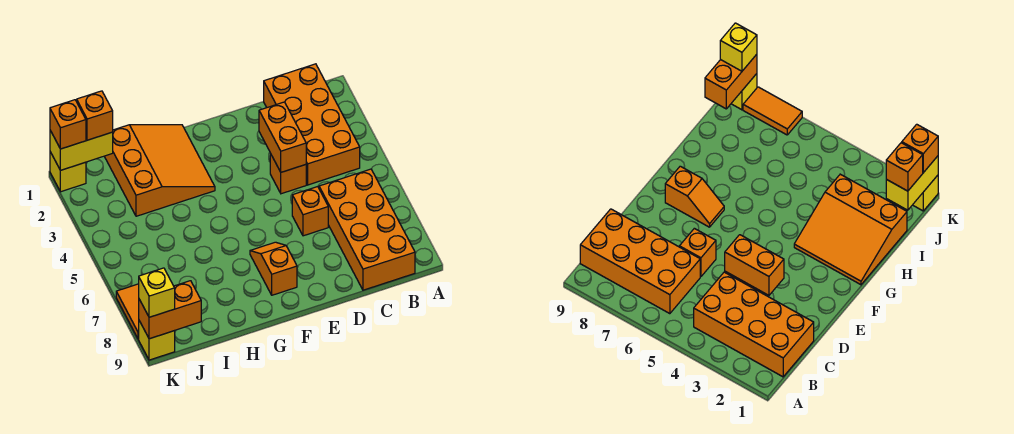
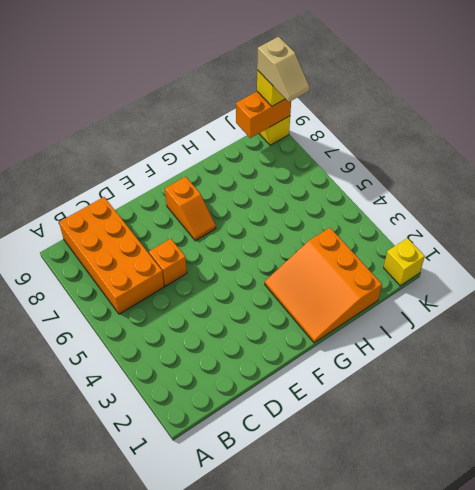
tan slope K8:K9 level 4 top 9 -> none
none -> orange brick B1:C4 level 1
none -> orange brick D4 level 1
none -> orange tile K7:K8 level 1

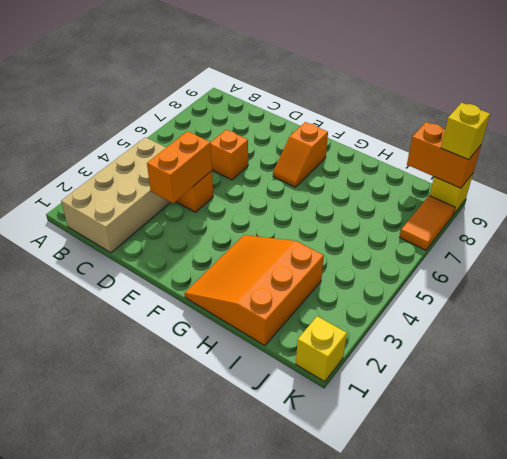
tan brick B1:C4 level 1 -> orange brick B1:C4 level 1
none -> orange brick B6:C9 level 1
none -> yellow brick J1:K1 level 2
none -> orange brick J1 level 3

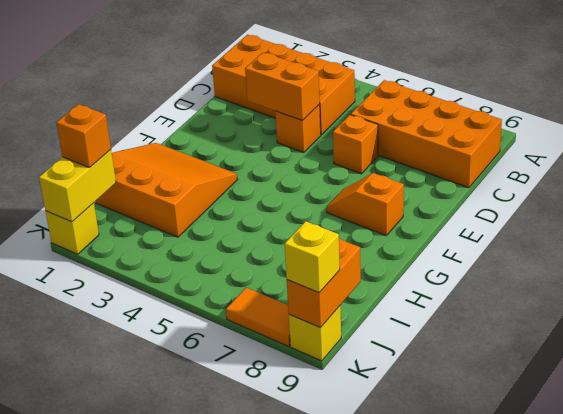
none -> orange brick K1 level 3

